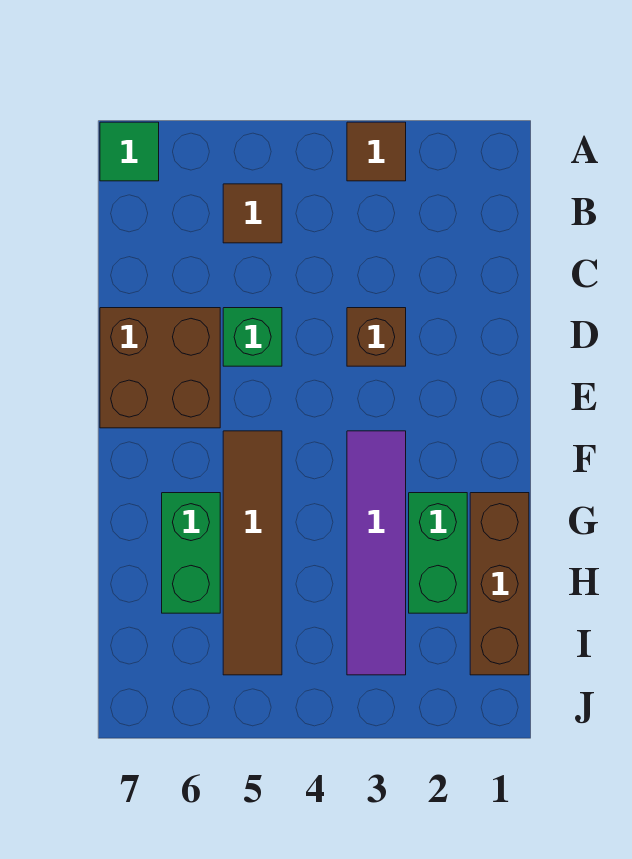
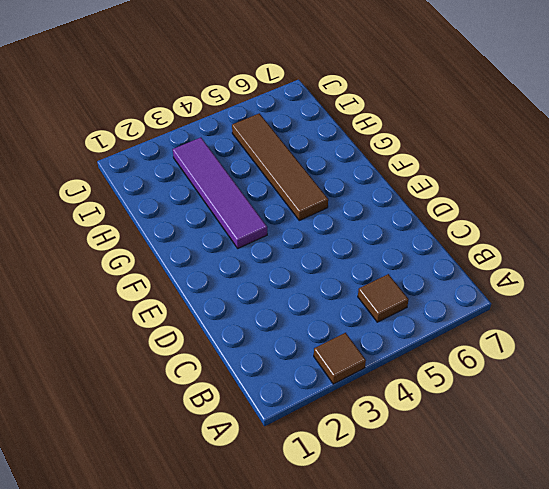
none -> green tile A7 level 1
none -> brown brick D3 level 1

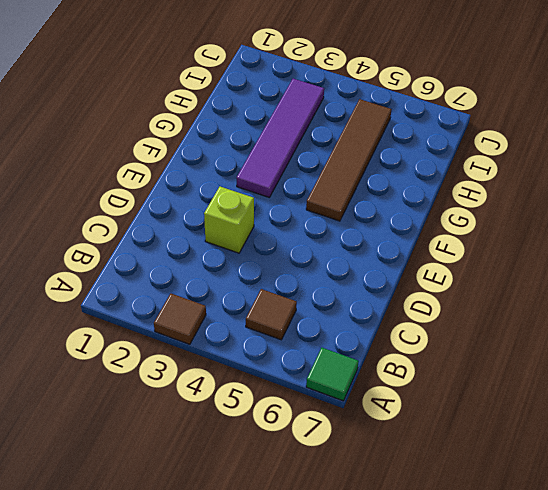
lime brick D3 level 1 -> brown brick D3 level 1
none -> green brick D5 level 1
none -> brown brick D6:E7 level 1

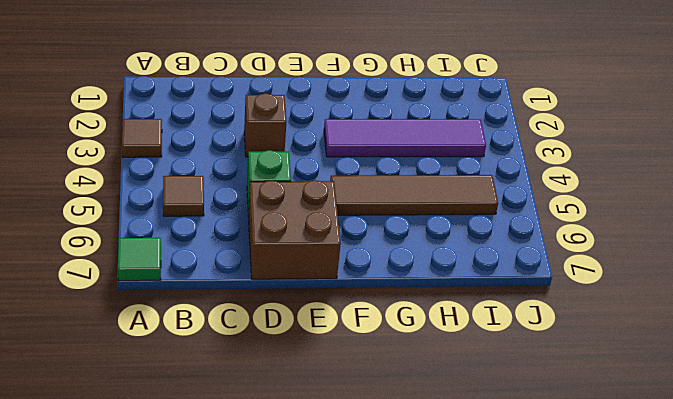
none -> brown brick G1:I1 level 1
none -> green brick G2:H2 level 1

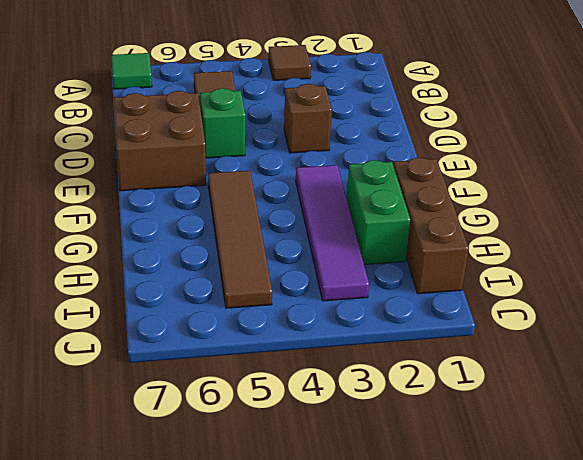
none -> green brick G6:H6 level 1

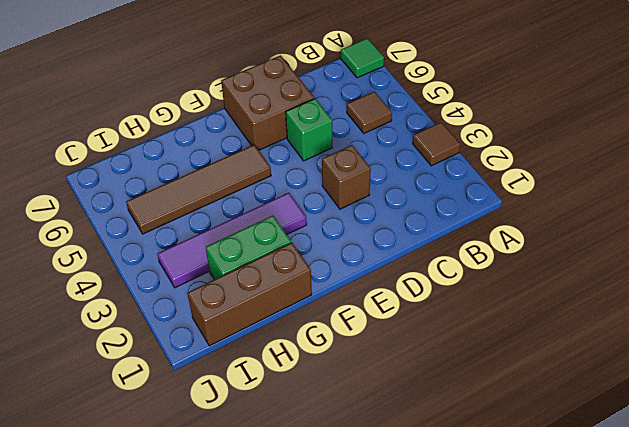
none -> green brick G6:H6 level 1

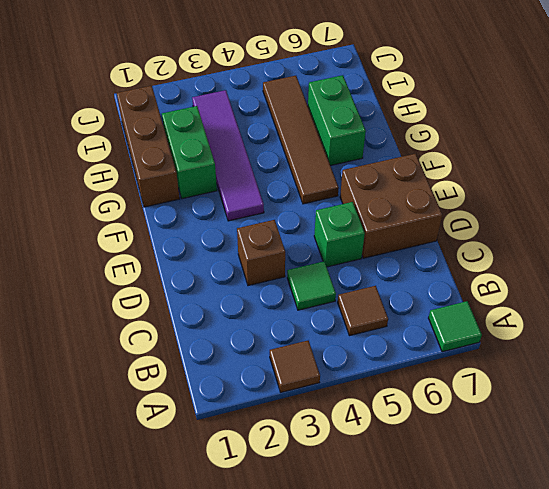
green tile C4 level 1 -> none

